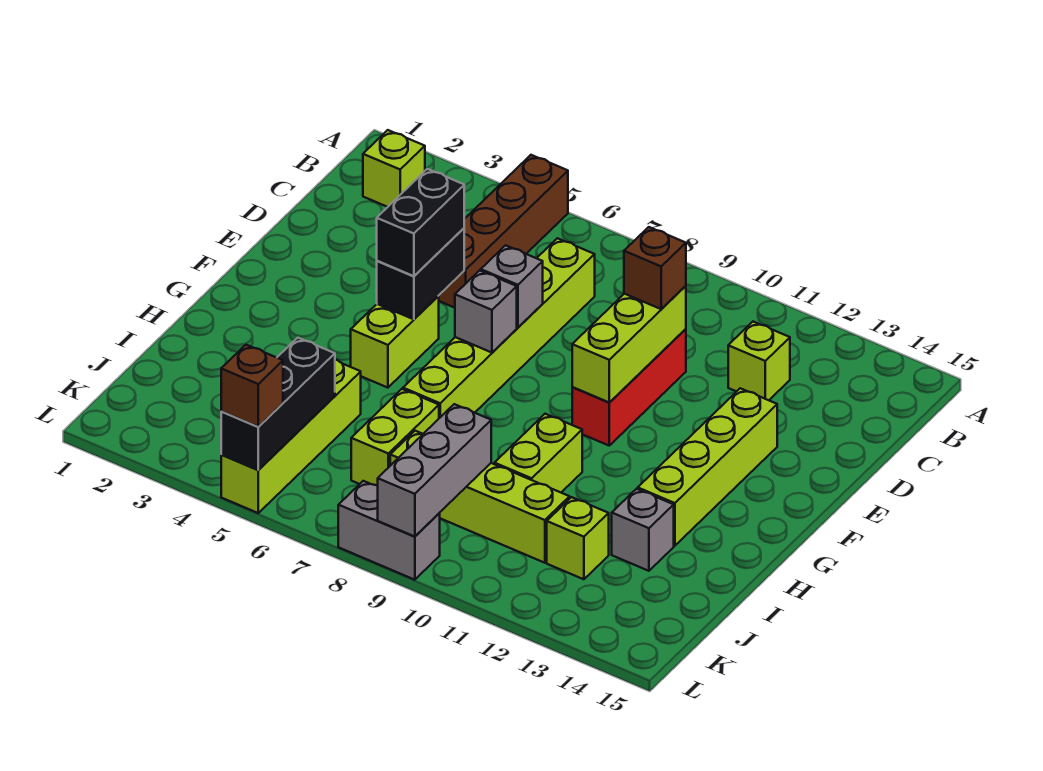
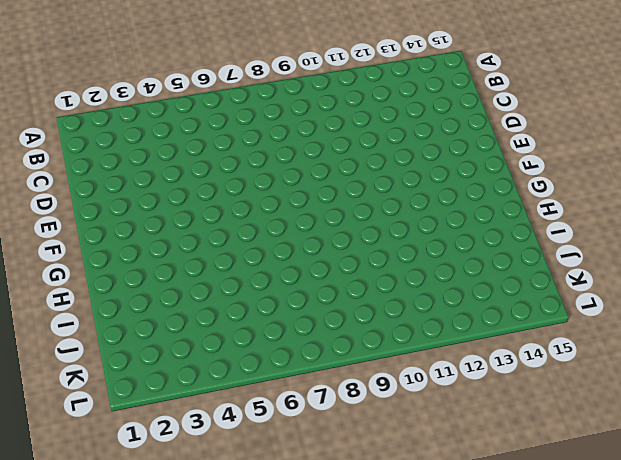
none -> brown brick A5:D5 level 1
none -> lime brick B2 level 1
none -> lime brick C7:H7 level 1

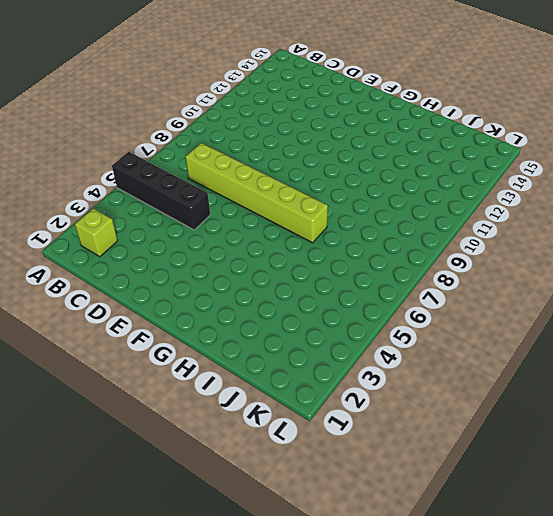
black brick A5:D5 level 1 -> brown brick A5:D5 level 1
none -> lime brick C12 level 1
none -> red brick D10:F10 level 1
none -> lime brick E13:H13 level 1

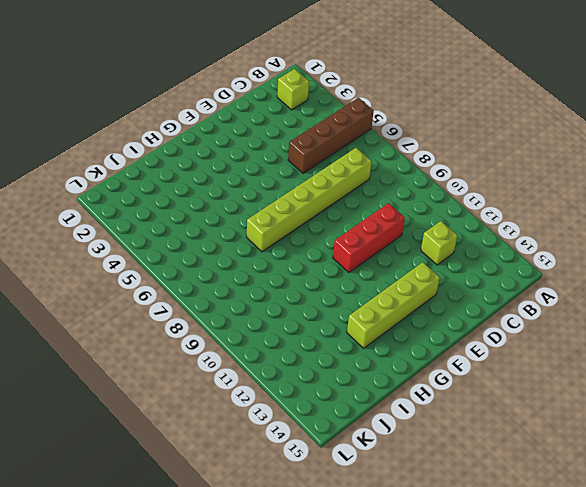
none -> lime brick F5:G5 level 1
none -> lime brick H10:I10 level 1
none -> lime brick I5:L5 level 1

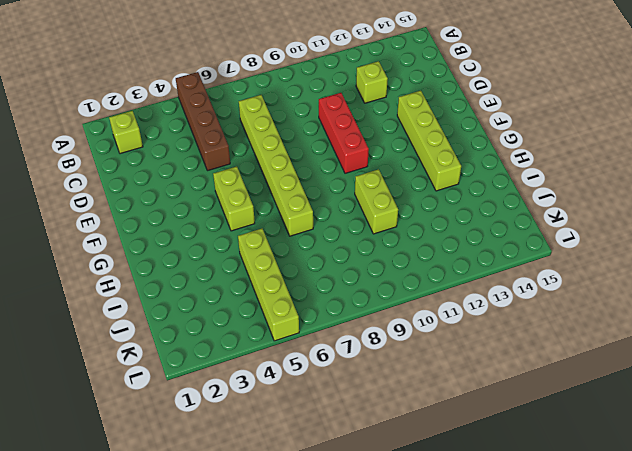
none -> lime brick I7:J7 level 1
none -> grey brick I13 level 1
none -> lime brick J8:J11 level 1

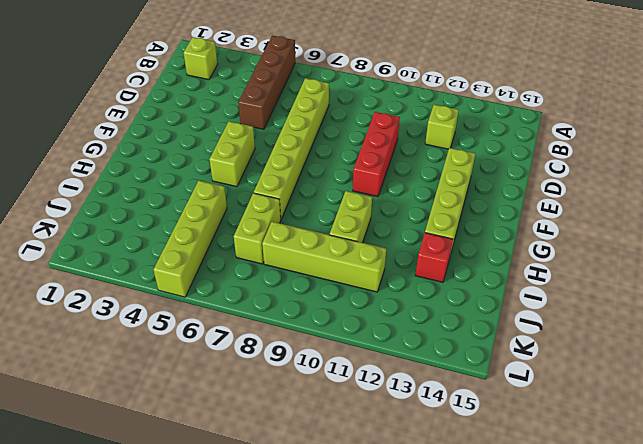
red brick I13 level 1 -> grey brick I13 level 1
none -> lime brick J12 level 1
none -> grey brick L8:L9 level 1
none -> lime brick D10:F10 level 2

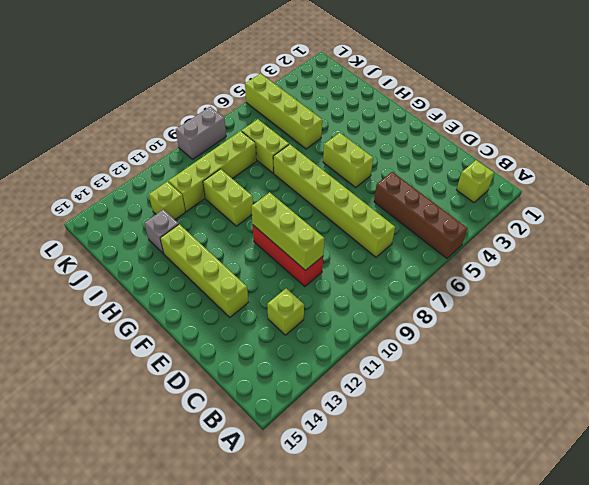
none -> black brick E5:F5 level 2
none -> grey brick E7 level 2
none -> grey brick F7 level 2

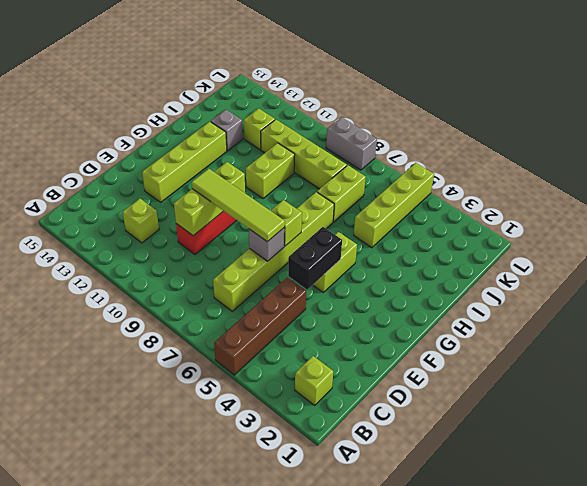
lime tile E7:E10 level 3 -> none
lime brick F7 level 2 -> grey brick F7 level 2
none -> black brick J5:L5 level 2
none -> grey brick J9:L9 level 2
none -> brown brick D10 level 3

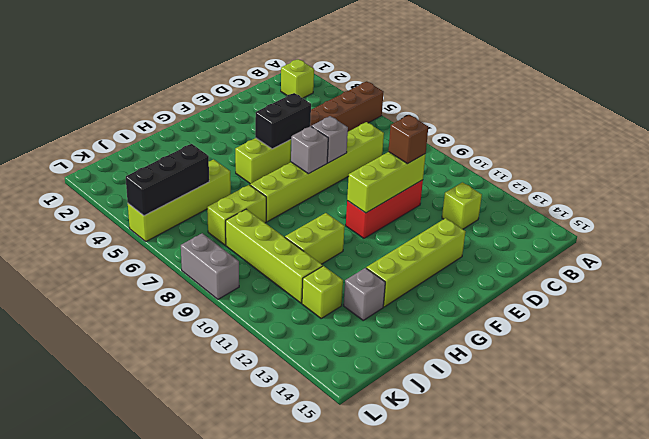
none -> grey brick J9:L9 level 2
none -> black brick E5:F5 level 3
none -> brown brick L5 level 3

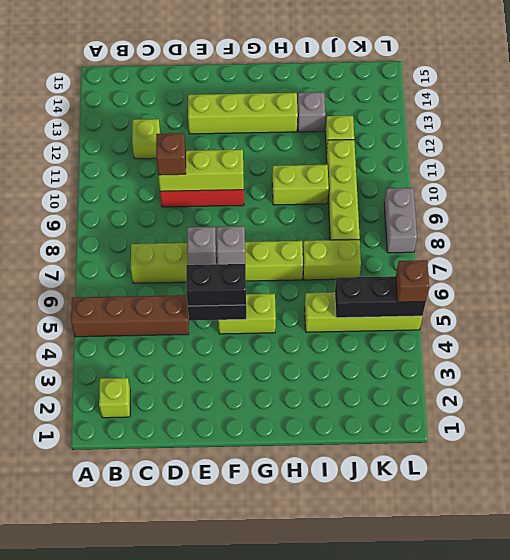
none -> grey brick J9:L9 level 2

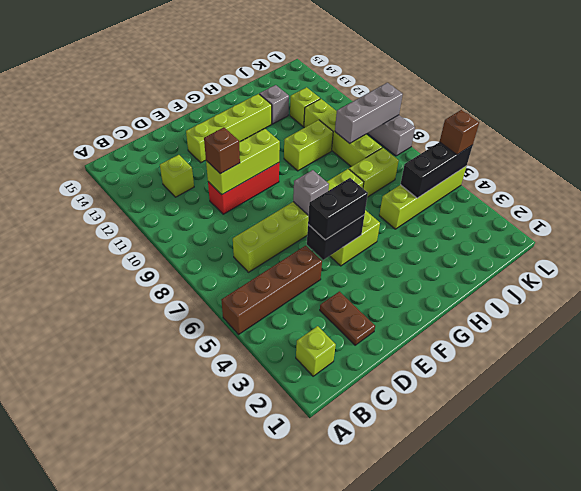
brown plate D2:D3 level 1 -> none
none -> grey brick E7 level 2

